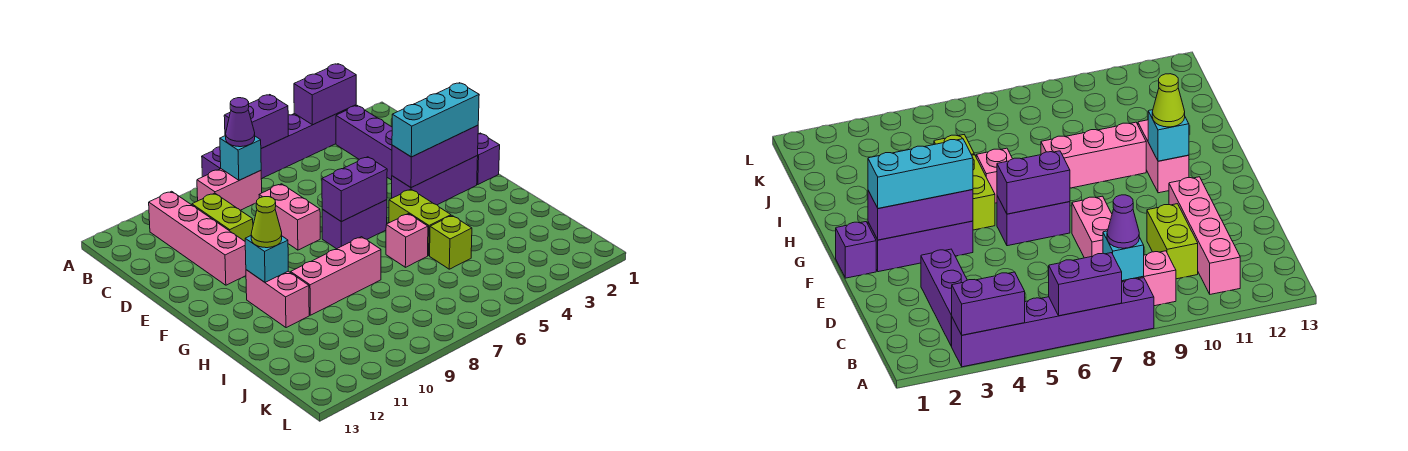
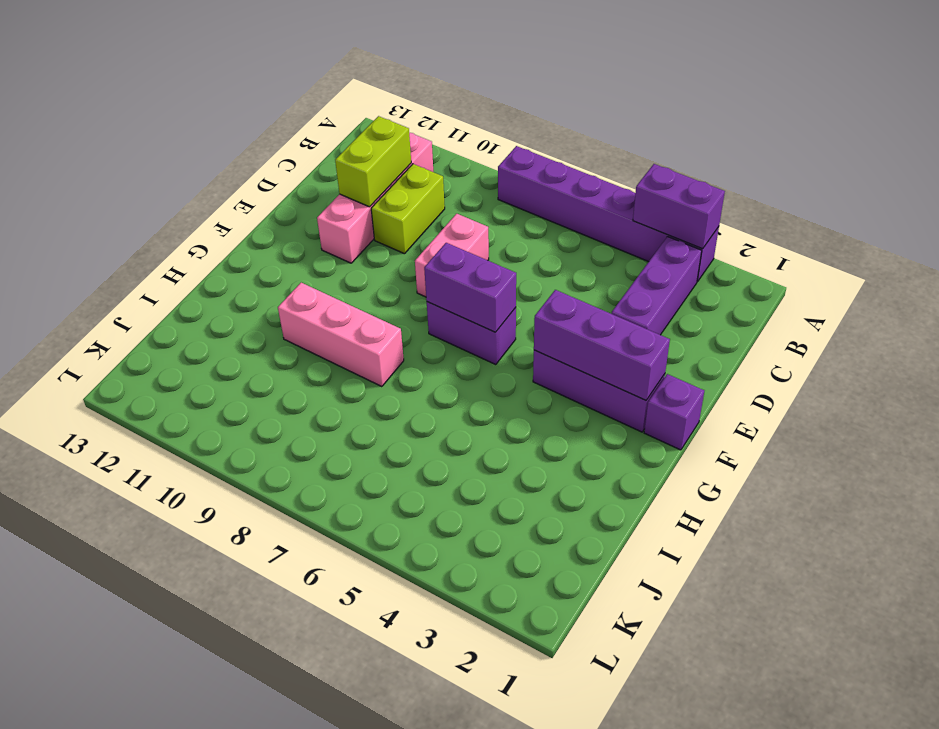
lime brick C11:D11 level 2 -> lime brick G5:H5 level 1
none -> pink brick B8:B9 level 1
none -> pink brick G11:H11 level 1
none -> pink brick H6 level 1

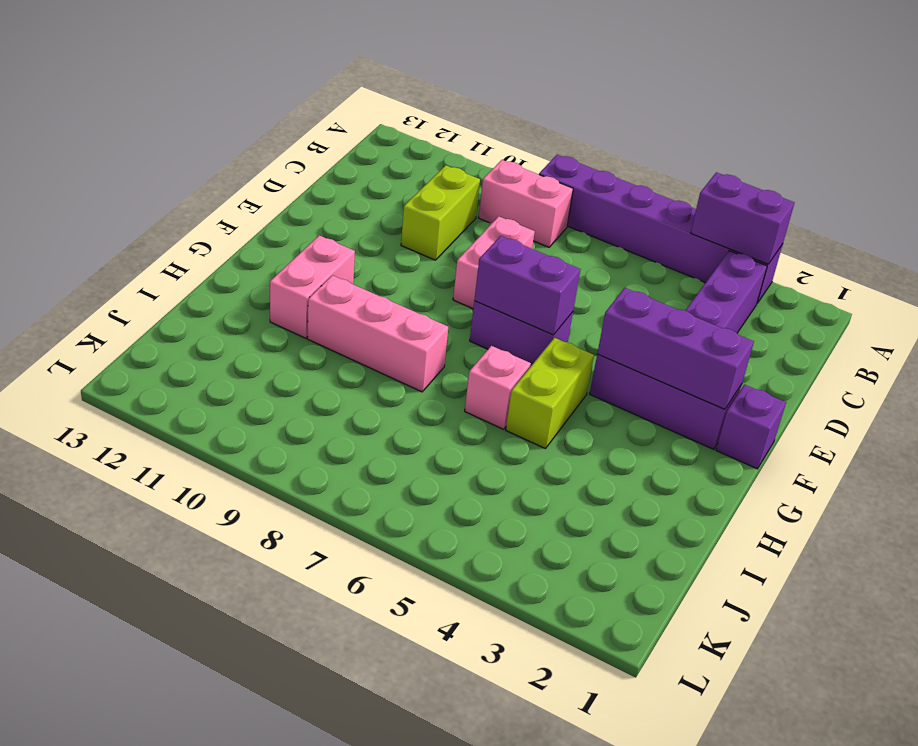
none -> pink brick B11:E11 level 1
none -> lime brick I5 level 1
none -> purple brick A6:A7 level 2

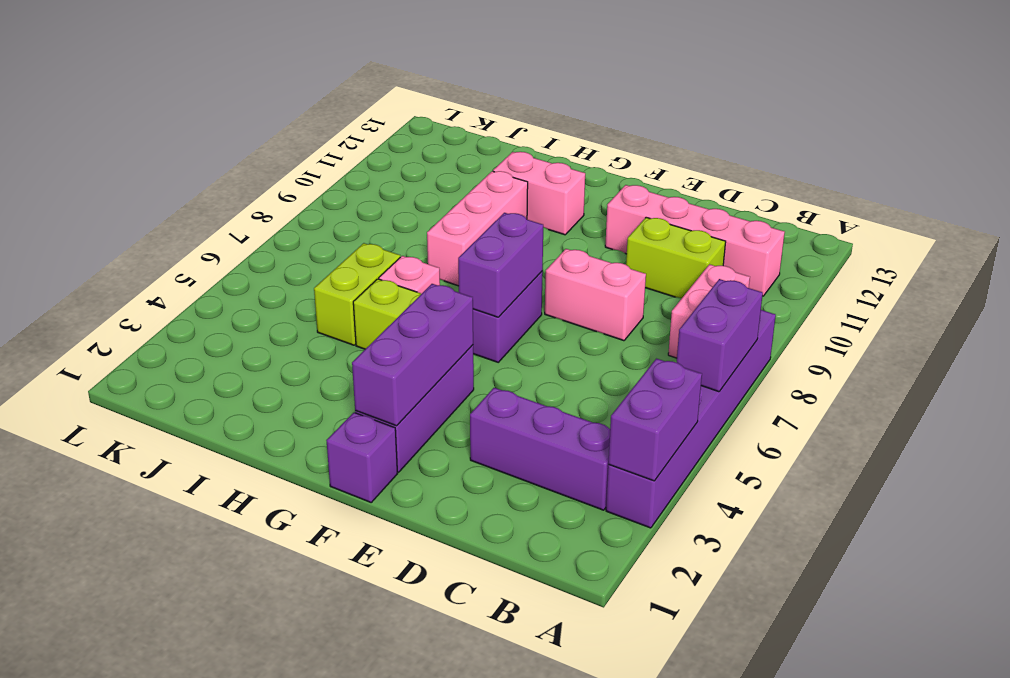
lime brick I5:I6 level 1 -> lime brick I5 level 1
none -> cyan brick B8 level 2
none -> cyan brick G11 level 2
none -> purple cone B8 level 3

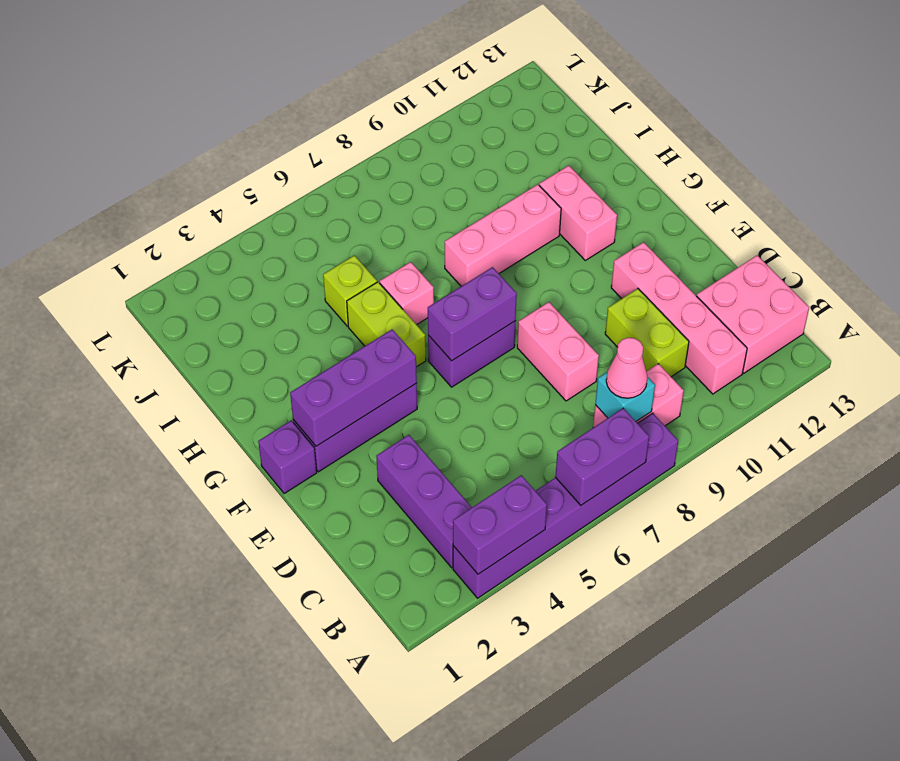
pink cone B8 level 3 -> purple cone B8 level 3
pink brick B12:C13 level 1 -> none
none -> cyan brick G11 level 2
none -> cyan brick F2:F4 level 3
none -> lime cone G11 level 3

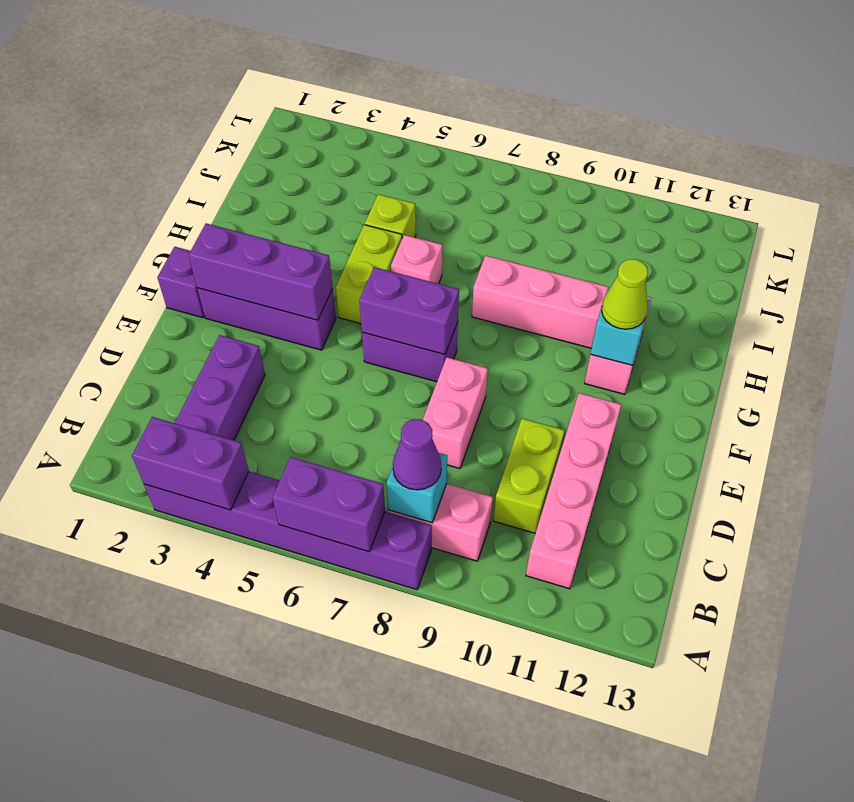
none -> cyan brick F2:F4 level 3

